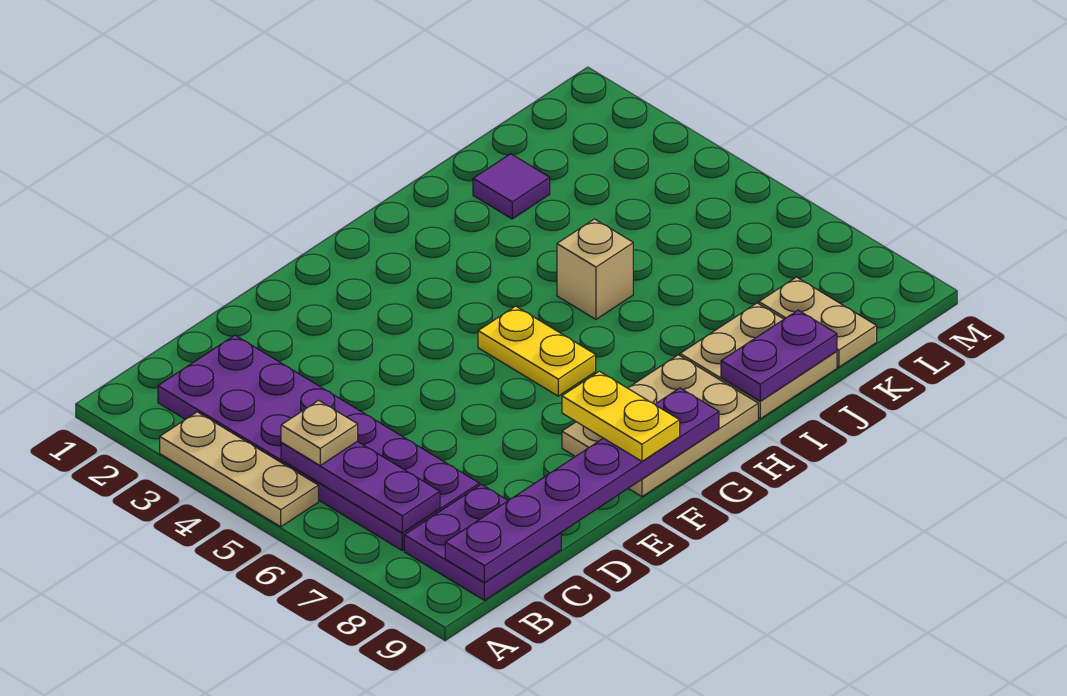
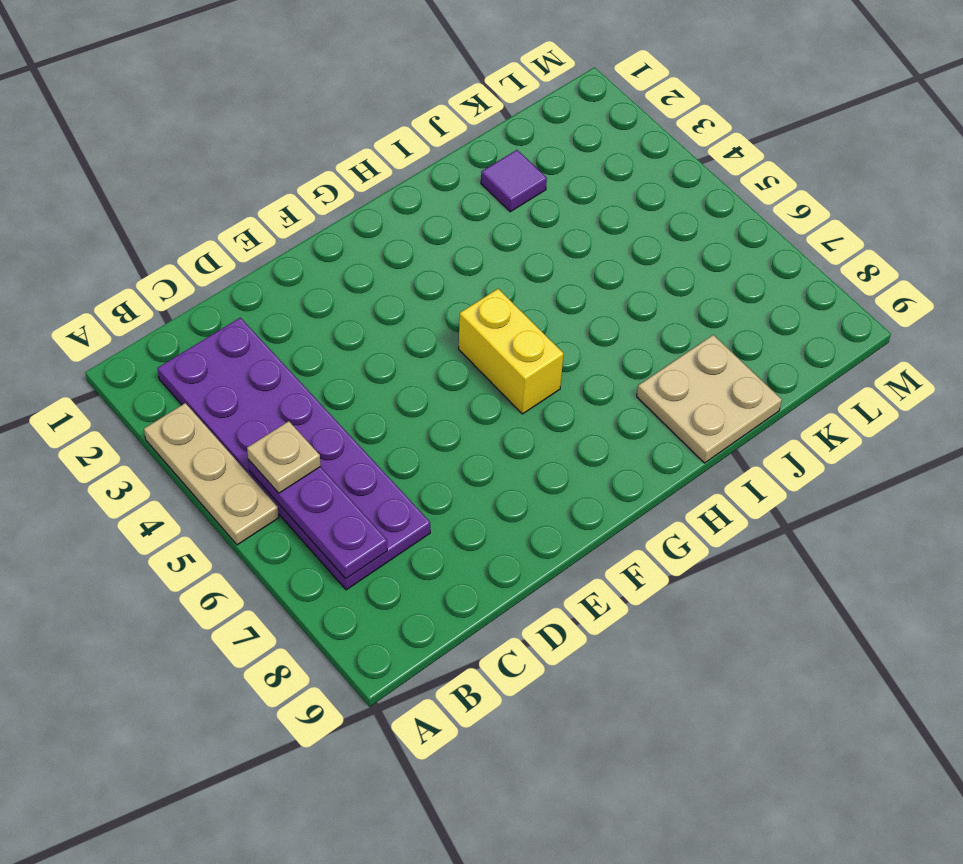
yellow brick G5:G6 level 1 -> yellow plate G5:G6 level 1
none -> purple plate B8:C9 level 1
none -> tan plate F8:H9 level 1
none -> tan brick I5 level 1

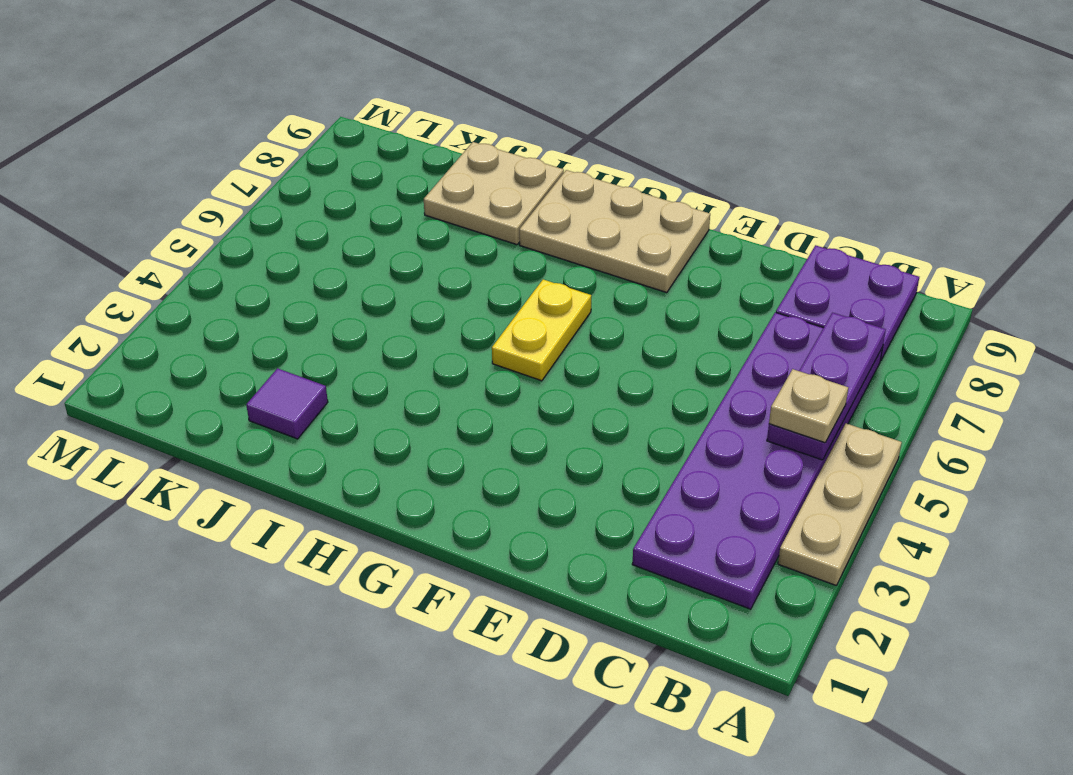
none -> tan brick I5 level 1
none -> tan plate K8:K9 level 1
none -> purple plate B9:G9 level 2

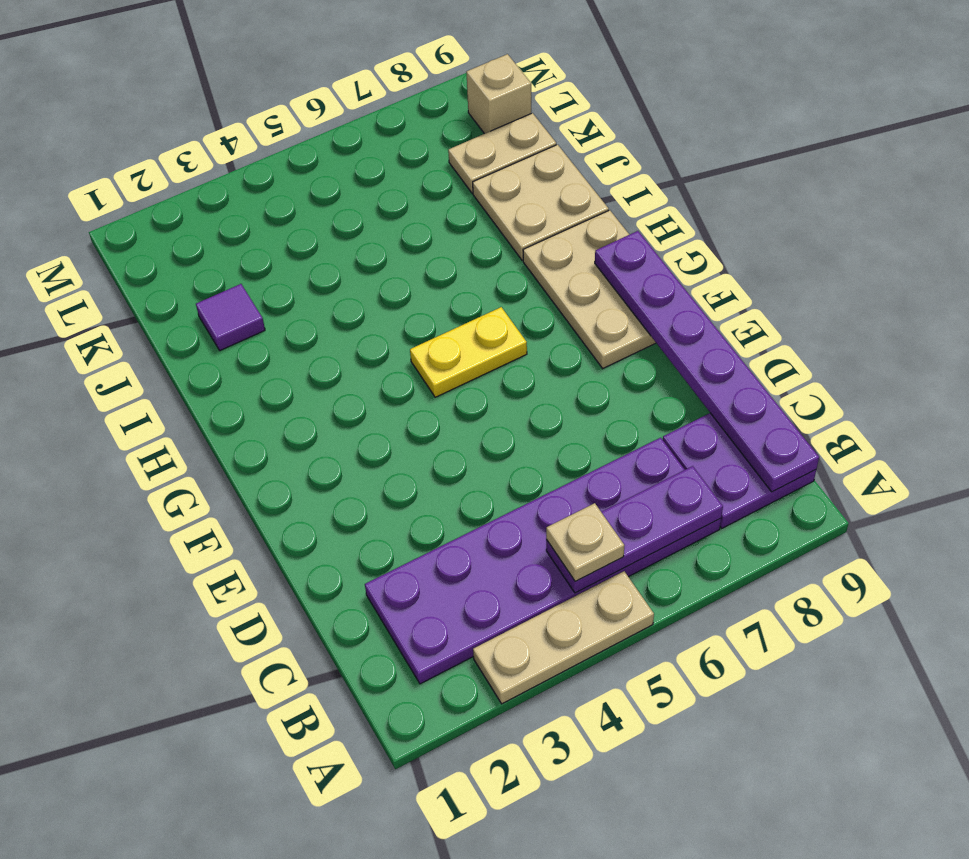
tan brick L9 level 1 -> tan brick I5 level 1
none -> purple plate I9:J9 level 2
none -> yellow plate F8:F9 level 3

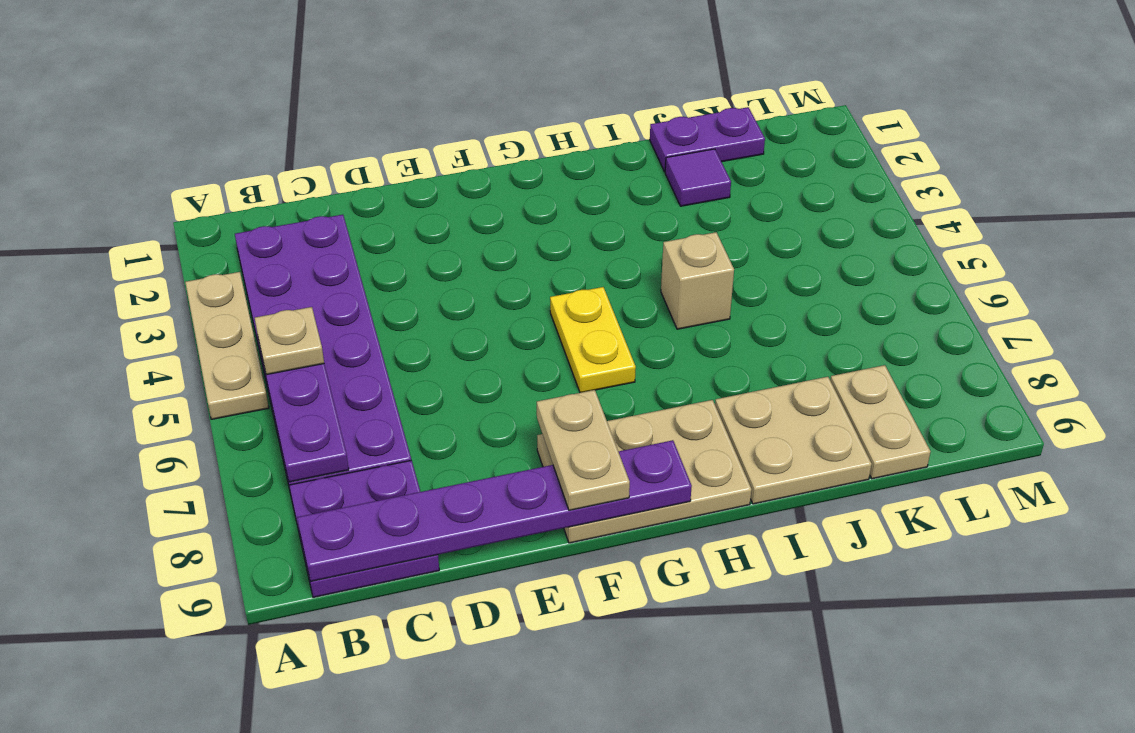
tan plate F8:F9 level 3 -> yellow plate F8:F9 level 3
purple plate J1:K1 level 1 -> purple plate I9:J9 level 2

